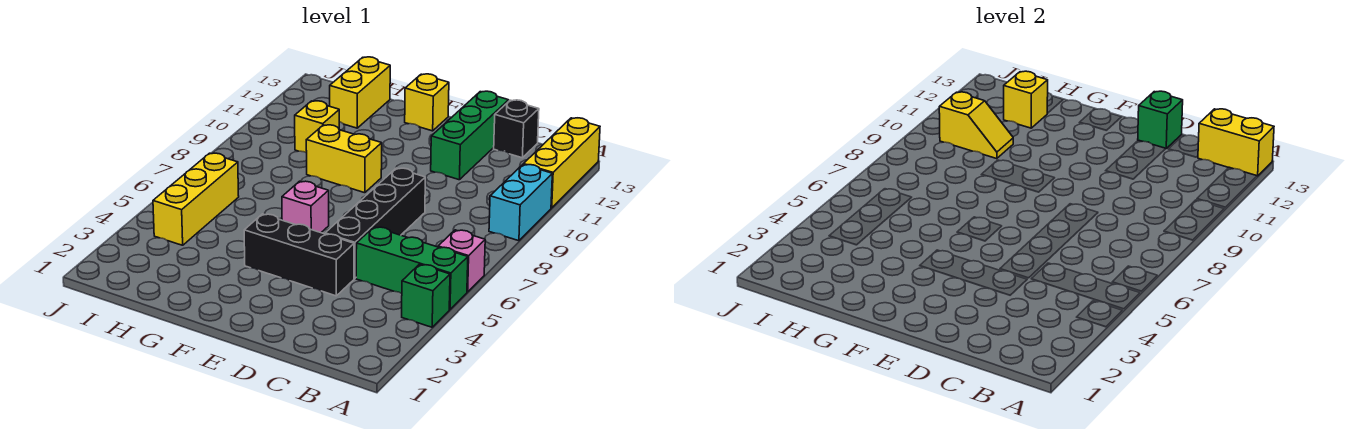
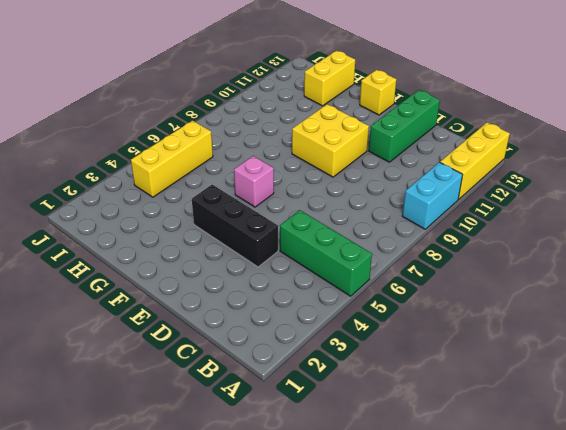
yellow brick E9:F10 level 1 -> yellow brick F9:G9 level 1
none -> green brick A4 level 1
none -> pink brick A6 level 1
none -> black brick C13 level 1

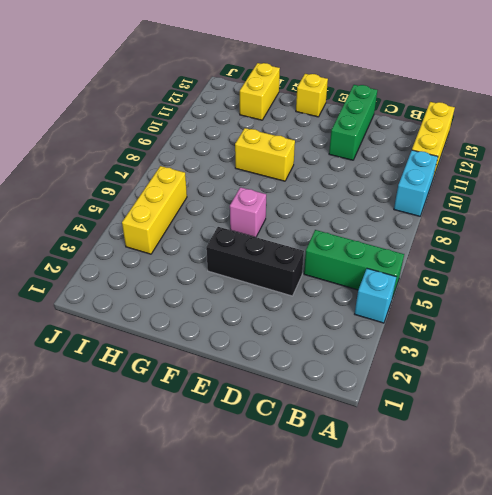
cyan brick A4 level 1 -> green brick A4 level 1
none -> pink brick A6 level 1
none -> black brick C13 level 1
none -> black brick D5:D8 level 1

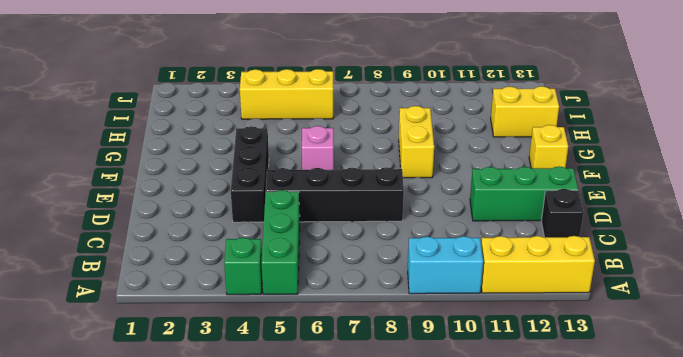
none -> pink brick A6 level 1
none -> yellow brick H10 level 1
none -> yellow brick A13:B13 level 2

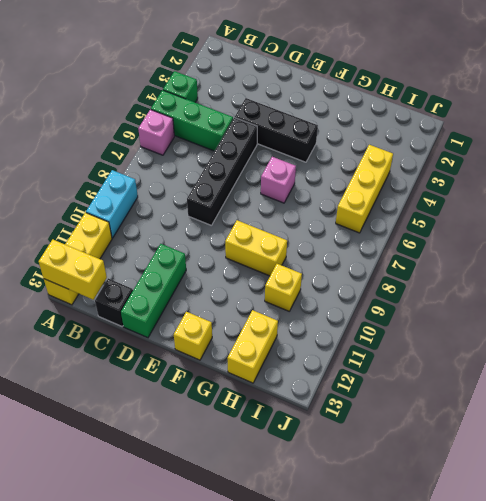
none -> green brick D13 level 2
none -> yellow slope H10:I10 level 2 top I
none -> yellow brick H12 level 2

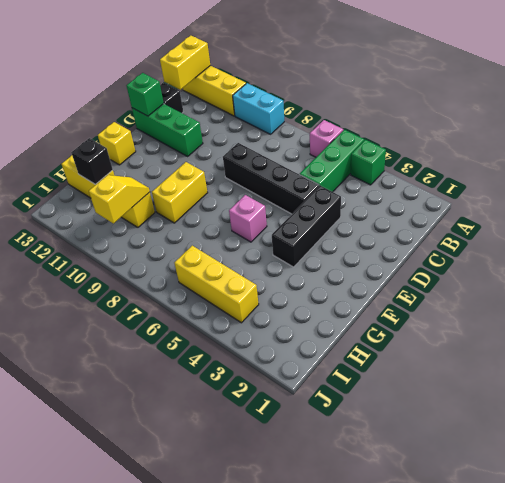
black brick H12 level 2 -> yellow brick H12 level 2

